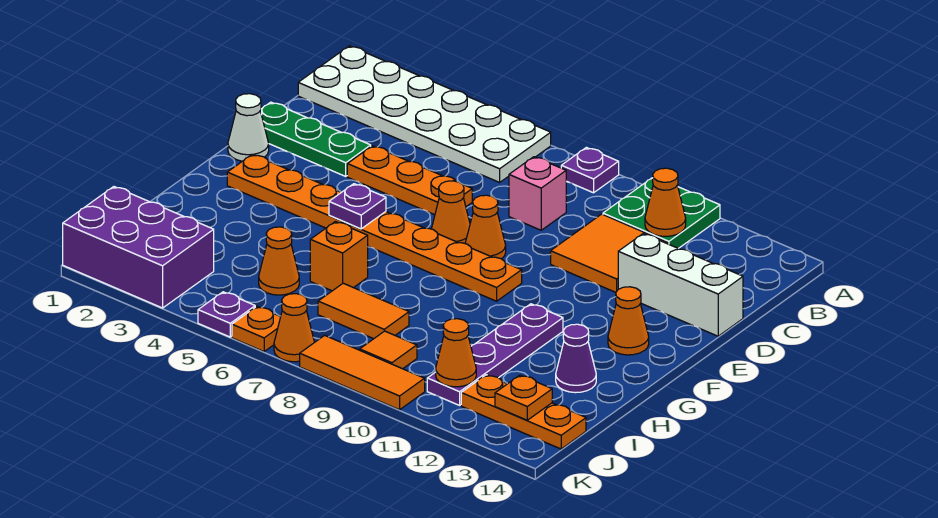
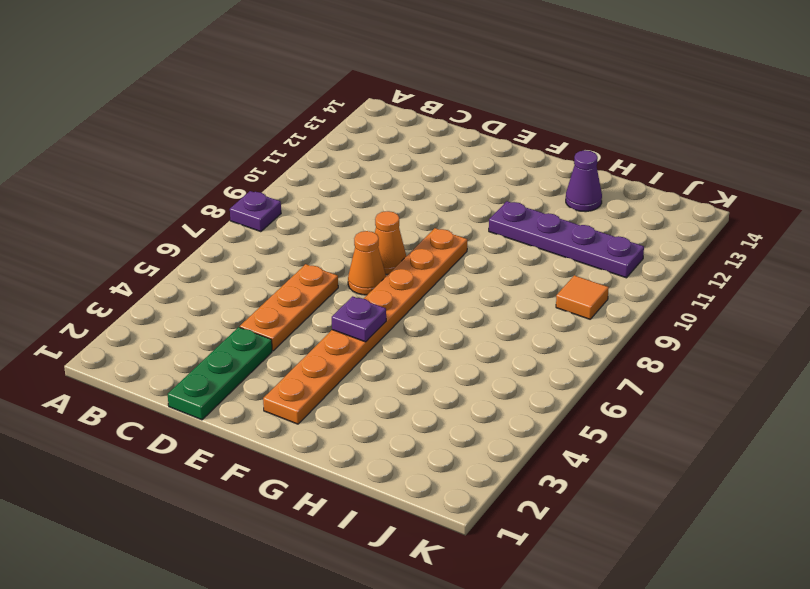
none -> white plate A1:B6 level 1
none -> green plate A10:B11 level 1
none -> pink brick C8 level 1

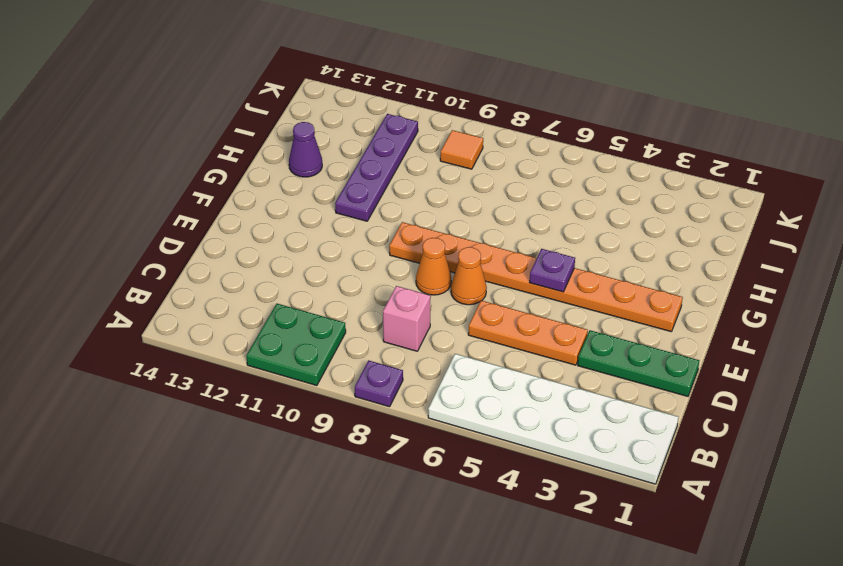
none -> orange tile C10:D11 level 1
none -> white brick D12:D14 level 1
none -> white cone E1 level 1

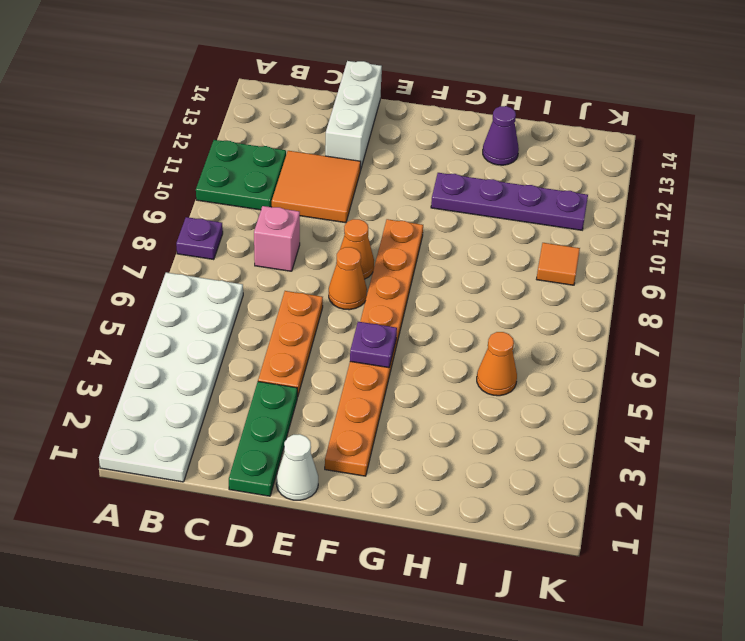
none -> orange cone F13 level 1
none -> orange brick H6 level 1
none -> orange tile I7:I8 level 1

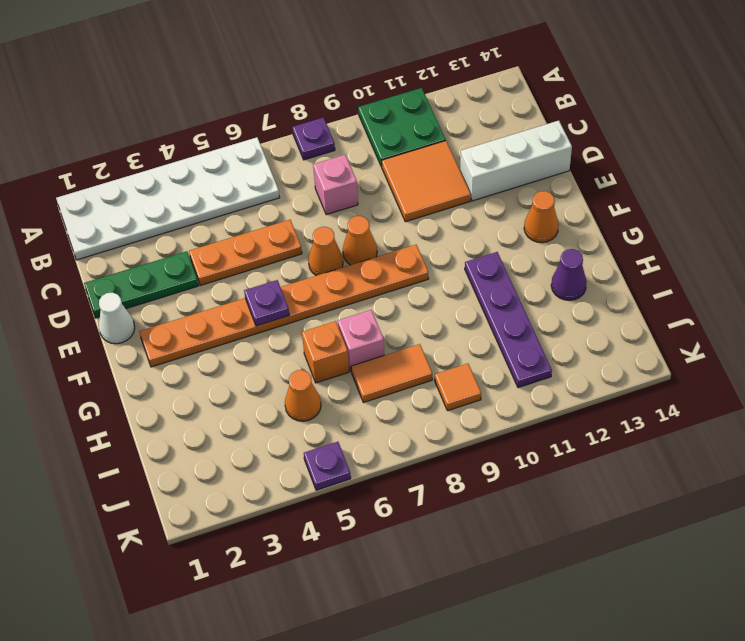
pink brick H7 level 1 -> none
none -> purple brick J1:K3 level 1
none -> orange plate J12:J14 level 1
none -> orange plate K6 level 1

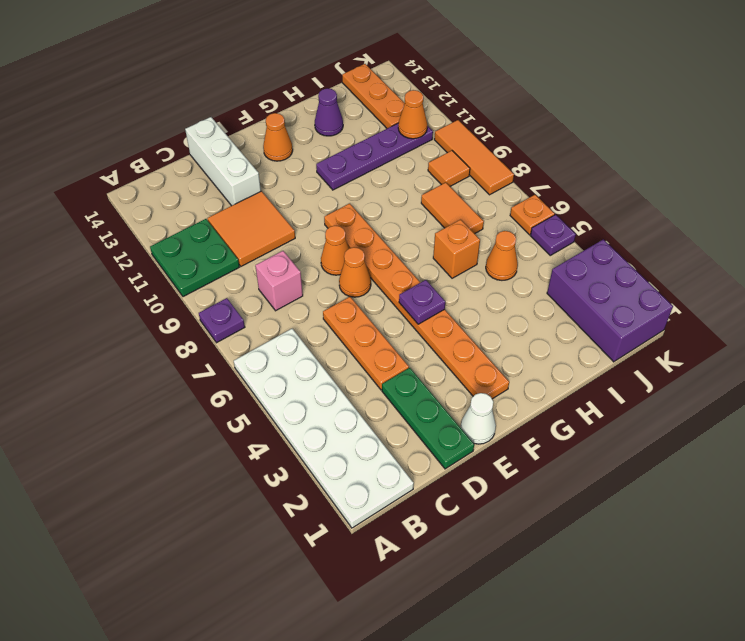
none -> orange cone K7 level 1
none -> orange cone B11 level 2
none -> orange plate J13 level 2

